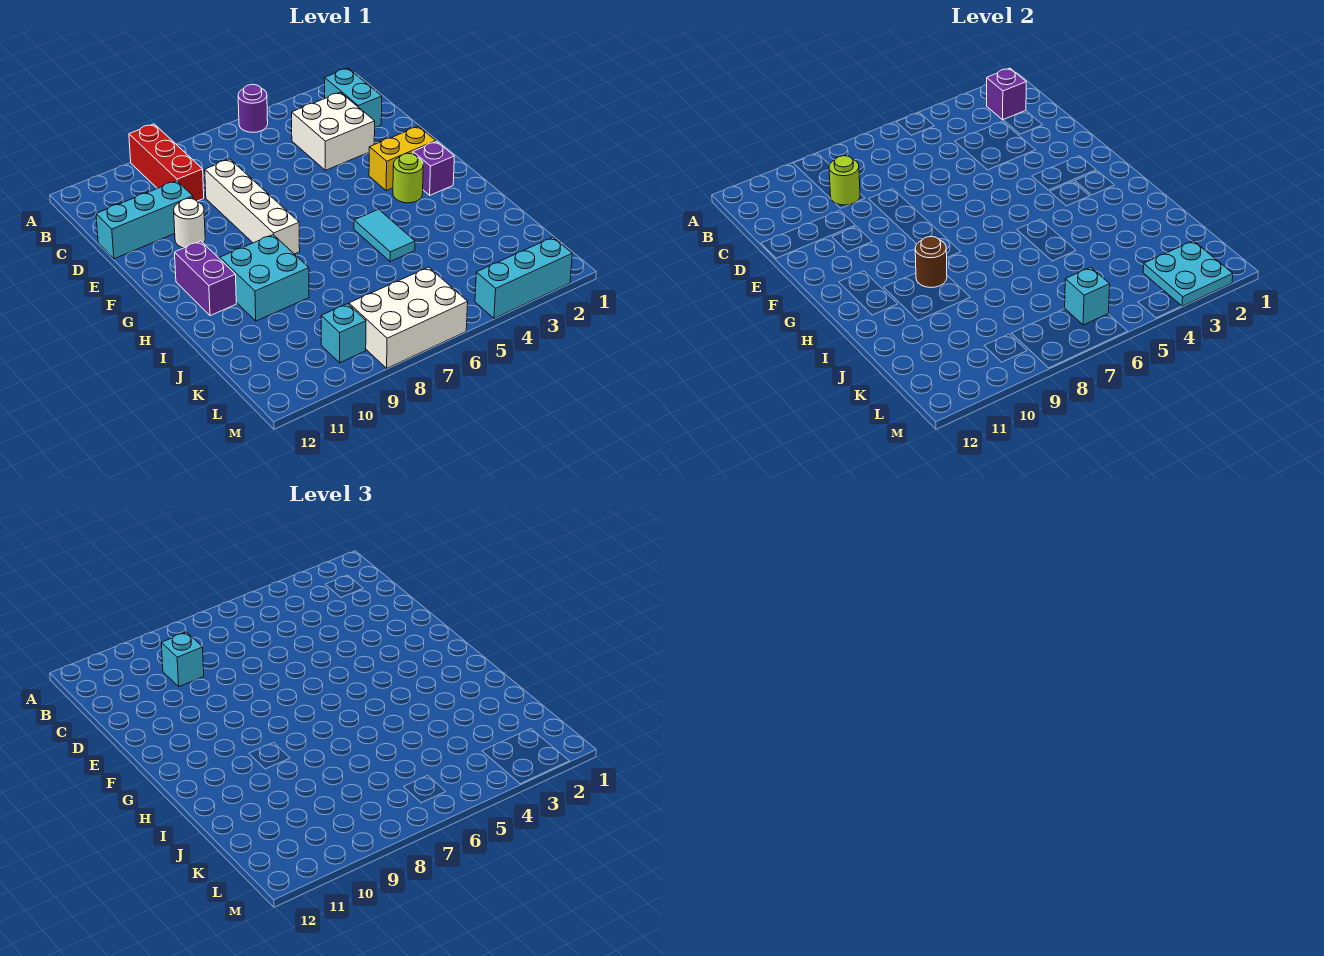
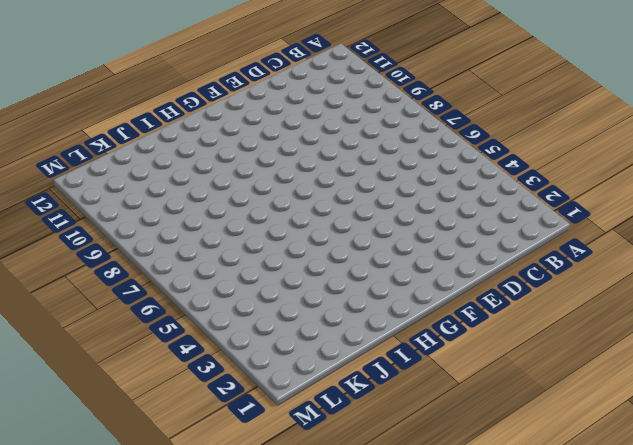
none -> purple round brick A5 level 1
none -> red brick A9:C9 level 1
none -> cyan brick B2:C2 level 1

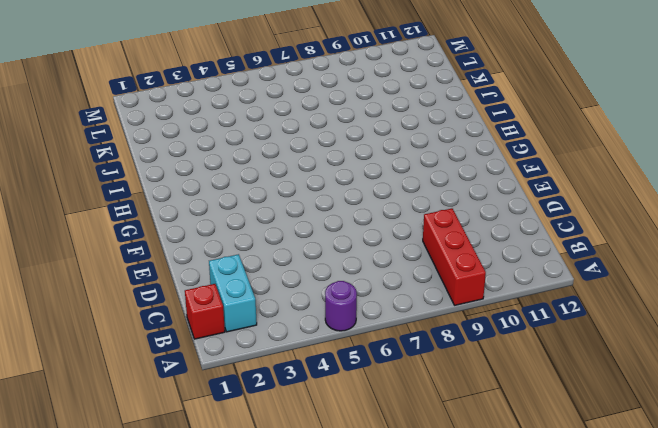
red brick B1 level 1 -> none
none -> white brick C3:D4 level 1
none -> white brick D8:G8 level 1
none -> cyan brick D10:D12 level 1

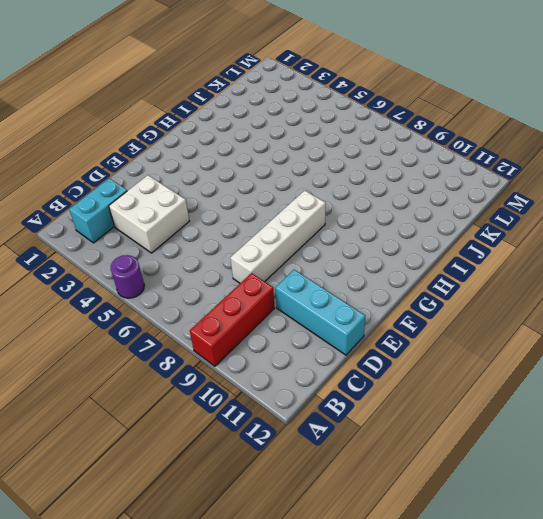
none -> white round brick E10 level 1
none -> yellow brick F2:F3 level 1
none -> purple brick G2 level 1

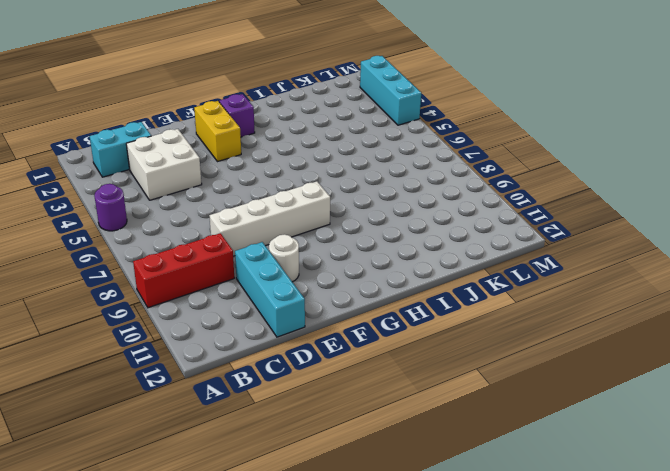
none -> lime round brick G3 level 1
none -> purple brick G11:H11 level 1
none -> cyan tile H5:I5 level 1

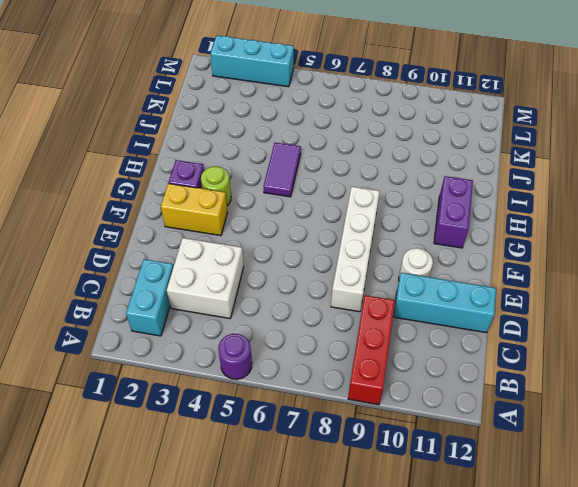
purple tile H5:I5 level 1 -> cyan tile H5:I5 level 1
none -> cyan brick H9:I10 level 1
none -> white brick L6:M8 level 1
none -> cyan brick L9 level 1

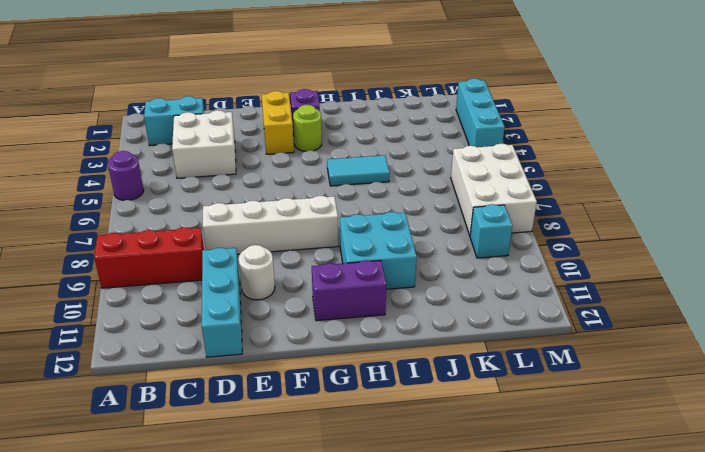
none -> purple brick B2 level 2
none -> lime round brick C9 level 2
none -> brown round brick H9 level 2

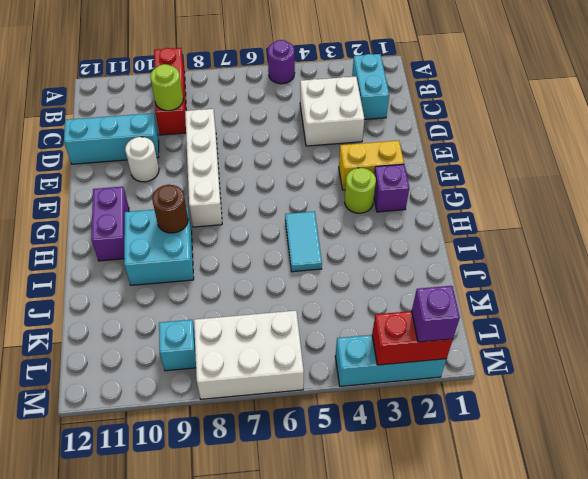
red brick M2:M3 level 2 -> cyan plate L2:M3 level 2
purple brick M2 level 3 -> purple brick B2 level 2
none -> cyan brick L6 level 2
none -> cyan brick C9 level 3

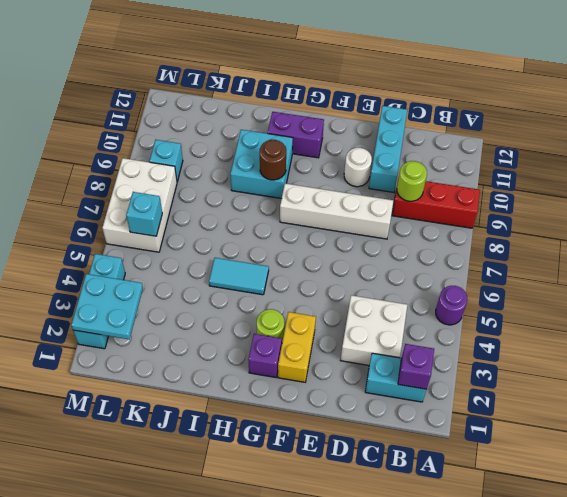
none -> cyan brick C9 level 3

